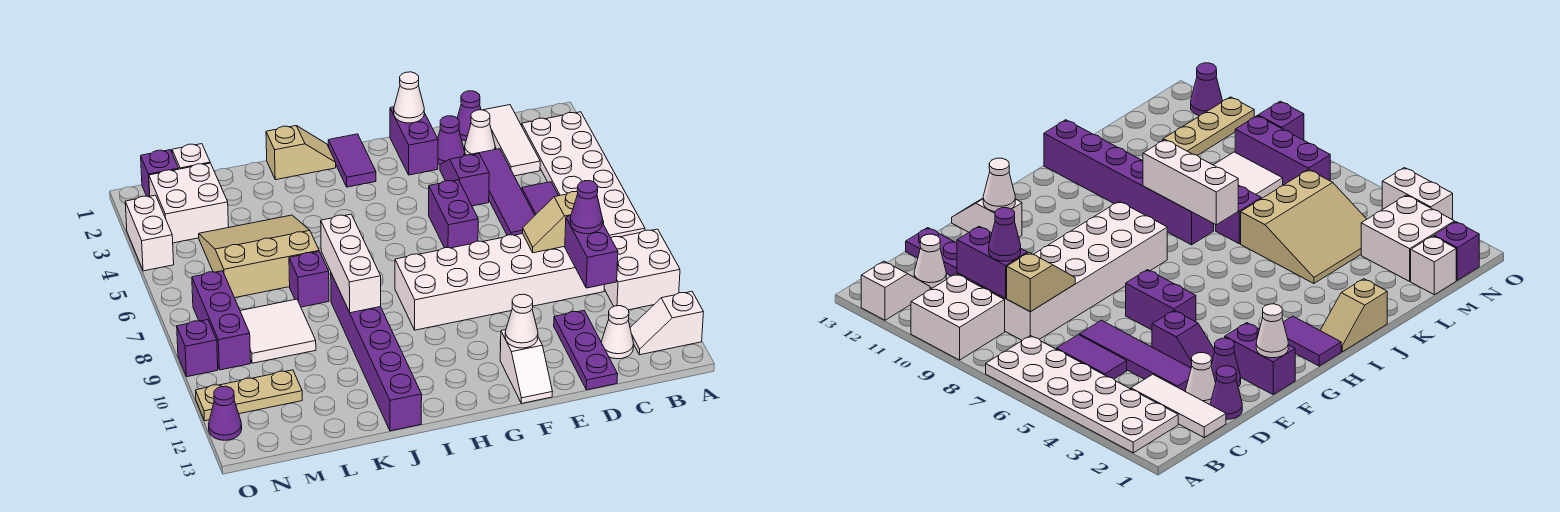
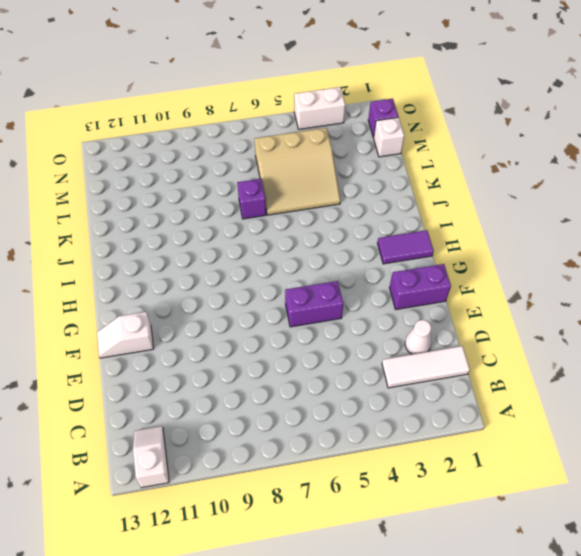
tan slope K4:M6 level 1 top M -> tan slope K4:M6 level 1 top 6
none -> white plate A2:B7 level 1
none -> white brick A9:B10 level 1
none -> purple tile C5:C6 level 1
none -> white brick C8:H9 level 1

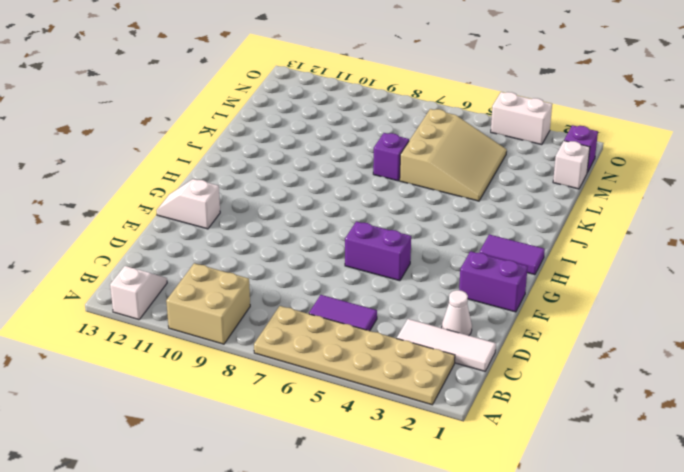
tan plate A2:B7 level 1 -> white plate A2:B7 level 1
tan brick A9:B10 level 1 -> white brick A9:B10 level 1
none -> white brick C8:H9 level 1
none -> white cone C12 level 1
none -> purple cone D1 level 1
none -> purple tile D3:D6 level 1

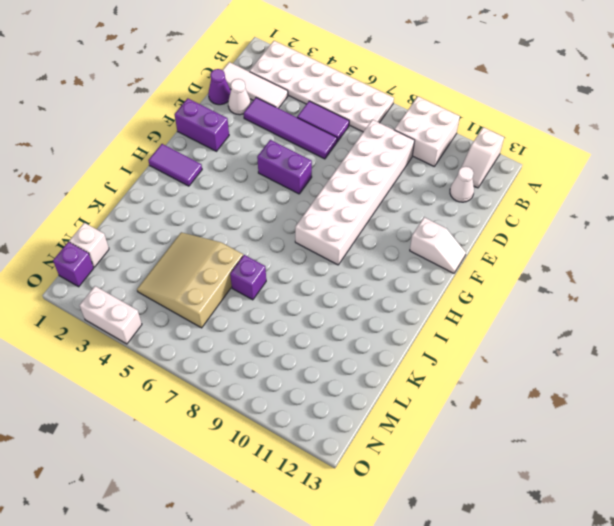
none -> purple plate D11:D13 level 1
none -> purple cone E2 level 1
none -> purple slope E3:E4 level 1 top 4
none -> tan slope I1:J1 level 1 top J

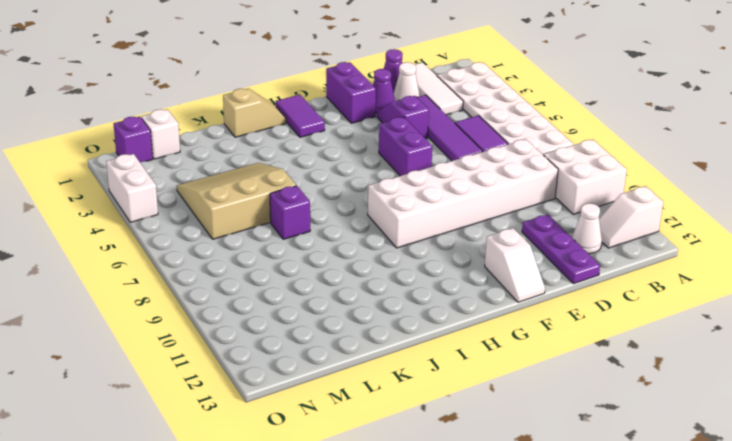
none -> purple brick J8:J13 level 1
none -> white tile L8:M9 level 1
none -> white brick M2:N3 level 1
none -> tan plate M11:O11 level 1

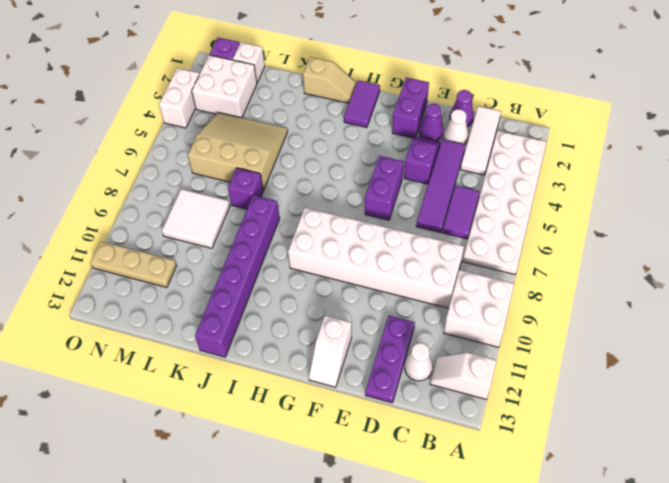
none -> purple brick N7:N9 level 1
none -> purple brick O9 level 1
none -> purple cone O12 level 1
none -> tan slope C8:D8 level 2 top C

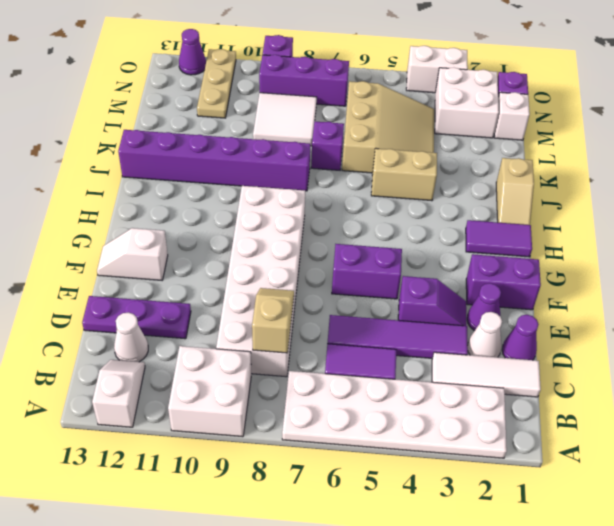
tan brick J4:J5 level 1 -> none
none -> purple brick C9:C10 level 2
none -> white cone F1 level 2
none -> white cone F12 level 2
none -> white brick J7:J9 level 2

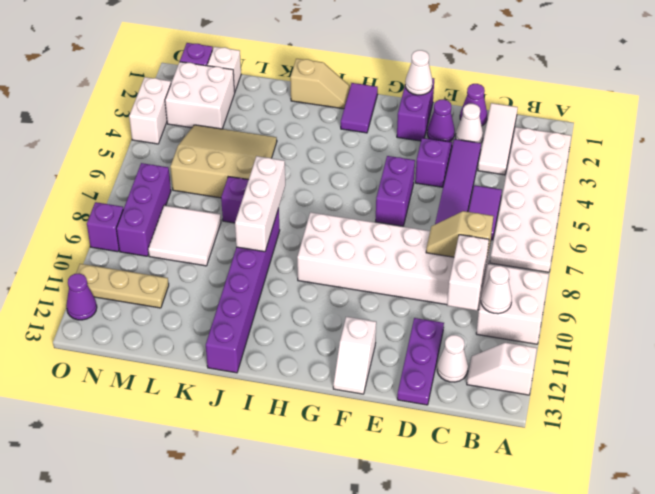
white cone B10 level 2 -> white cone F12 level 2
white brick C9:C10 level 2 -> purple brick C9:C10 level 2
none -> purple cone C9 level 3

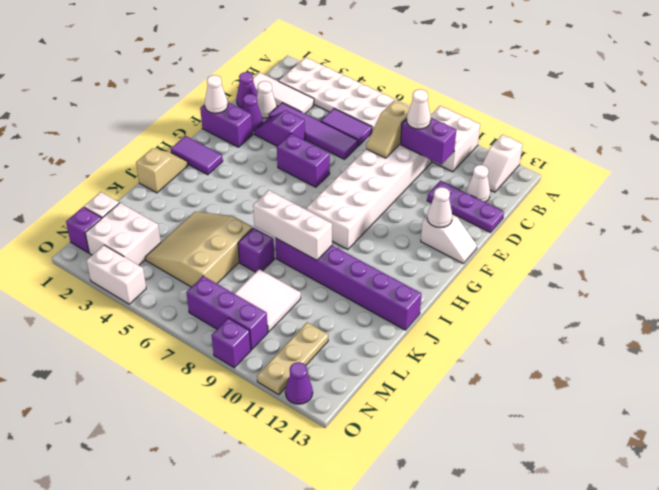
white cone C9 level 3 -> purple cone C9 level 3

